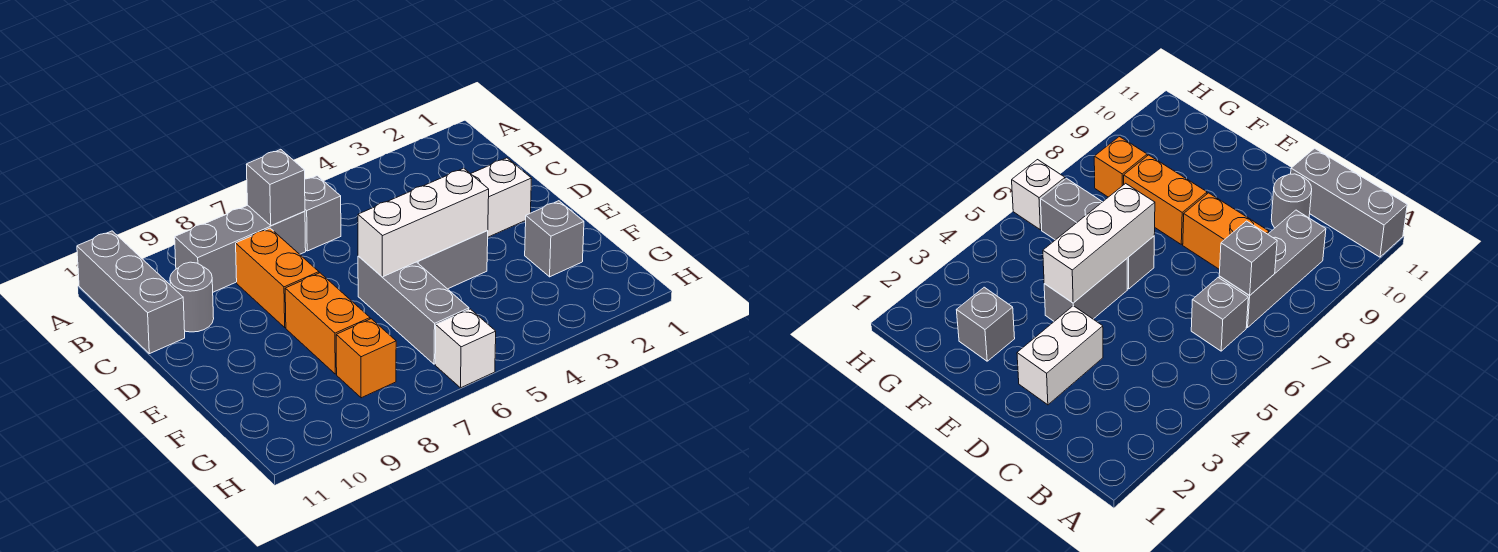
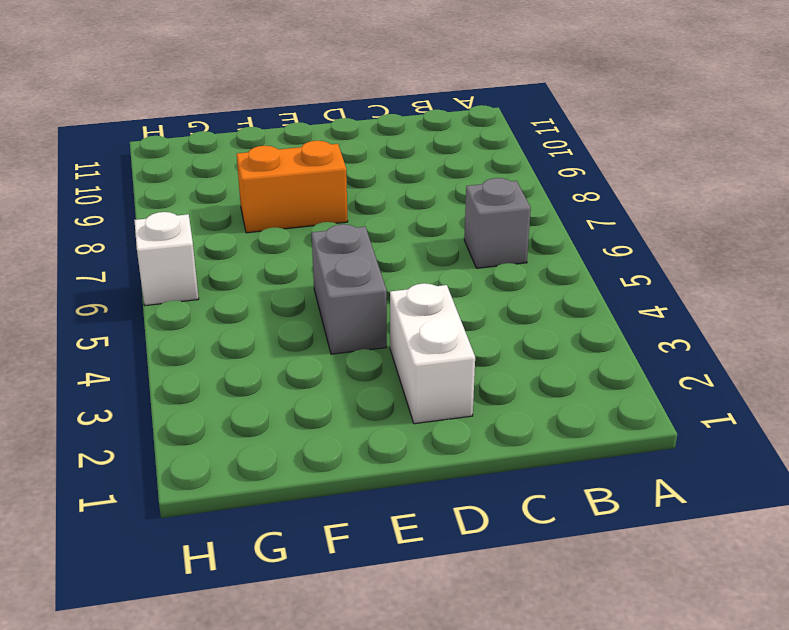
none -> grey brick A11:C11 level 1
none -> grey brick B7:B9 level 1
none -> orange brick C8:D8 level 1

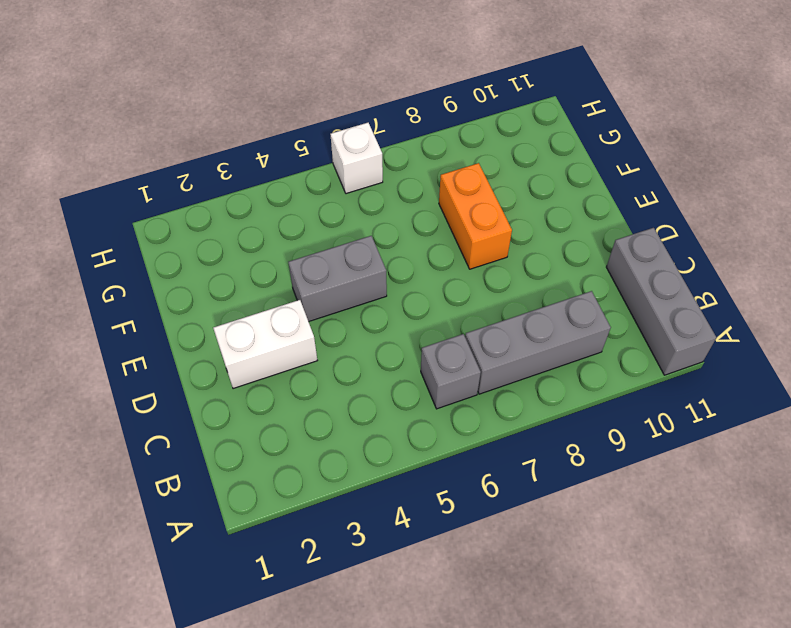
none -> orange brick C8:D8 level 1
none -> grey round brick C10 level 1
none -> grey brick E6:G6 level 1

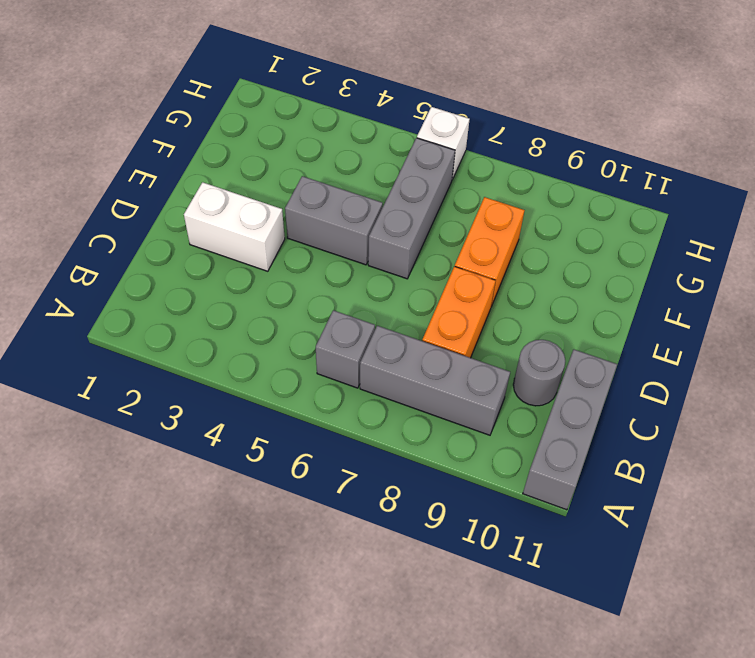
none -> grey brick F2 level 1
none -> orange brick G8 level 1
none -> grey brick B7 level 2

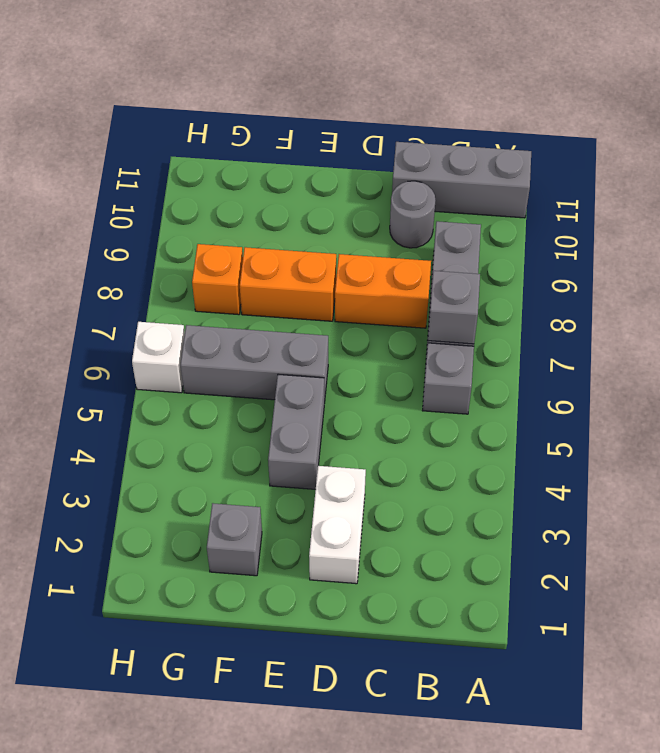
none -> white brick E4:E6 level 2

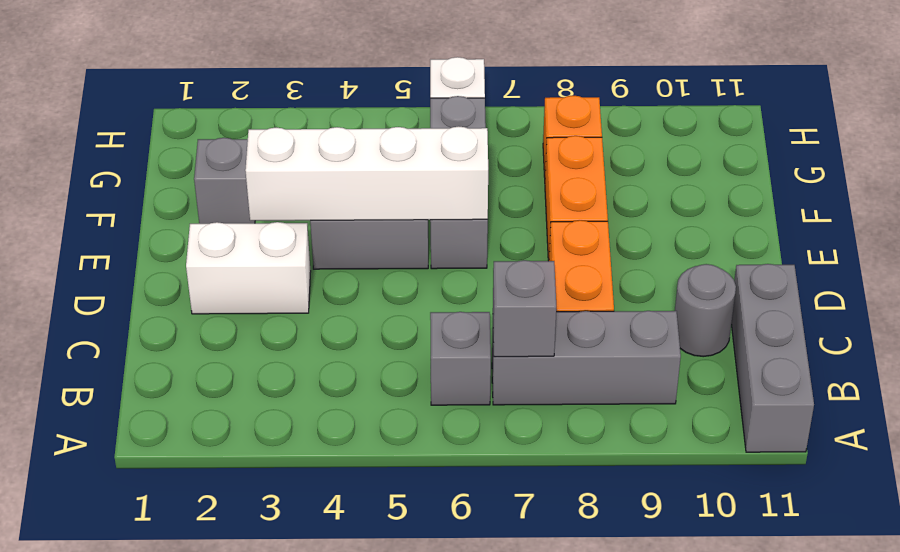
white brick E3:E6 level 2 -> white brick E4:E6 level 2

